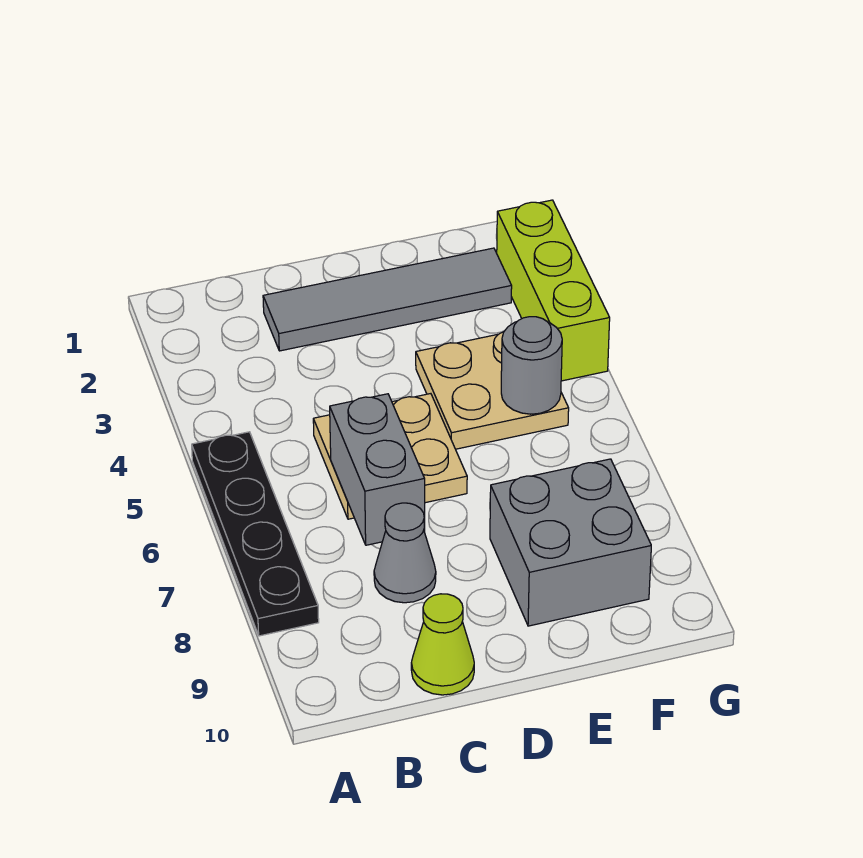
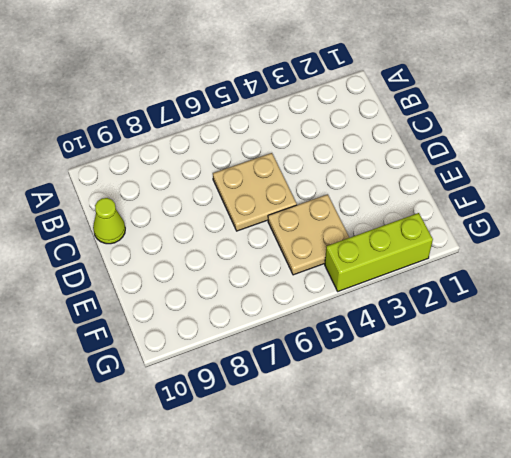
none -> black plate A5:A8 level 1
none -> grey tile C2:F2 level 1

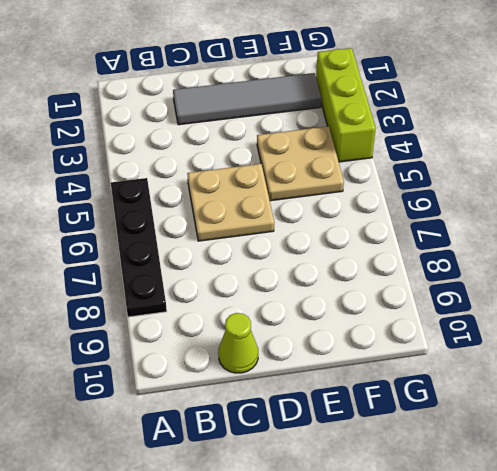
none -> grey cone C8 level 1
none -> grey brick E8:F9 level 1

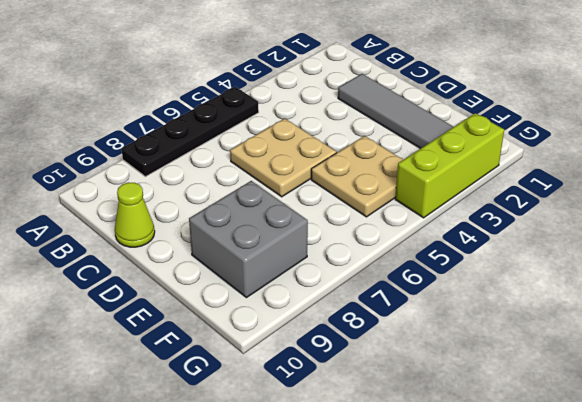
none -> grey cone C8 level 1
none -> grey brick C6:C7 level 2

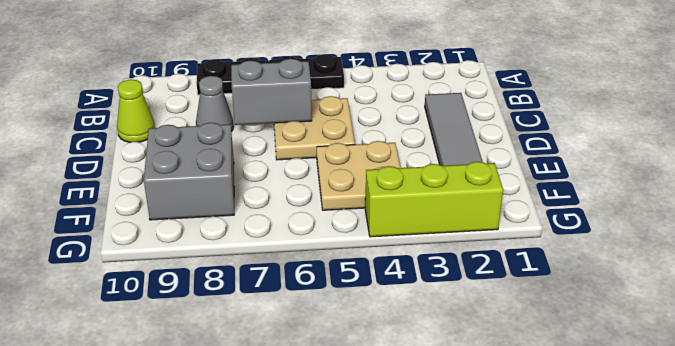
none -> grey round brick F5 level 2

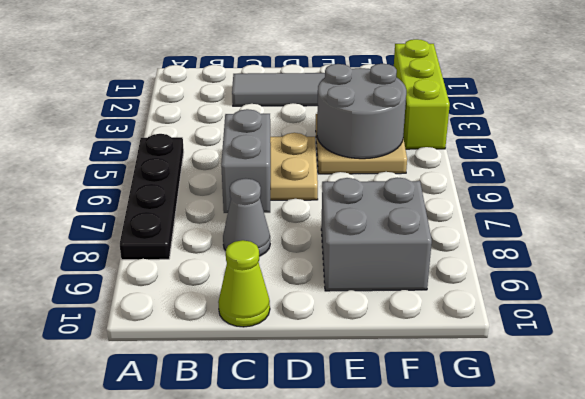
grey round brick E4:F5 level 2 -> grey round brick F5 level 2

